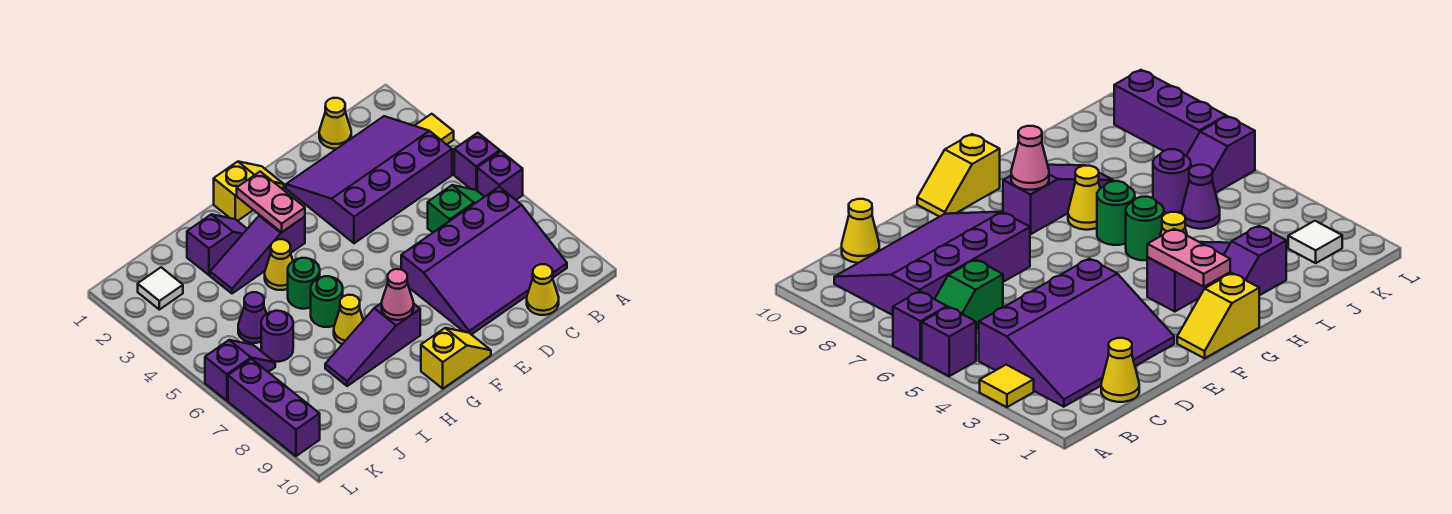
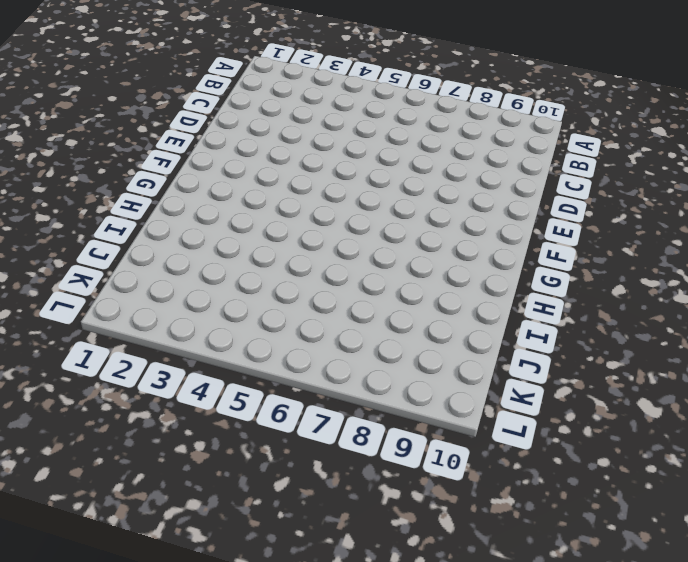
none -> yellow tile A3 level 1
none -> purple brick A5 level 1
none -> purple brick A6 level 1

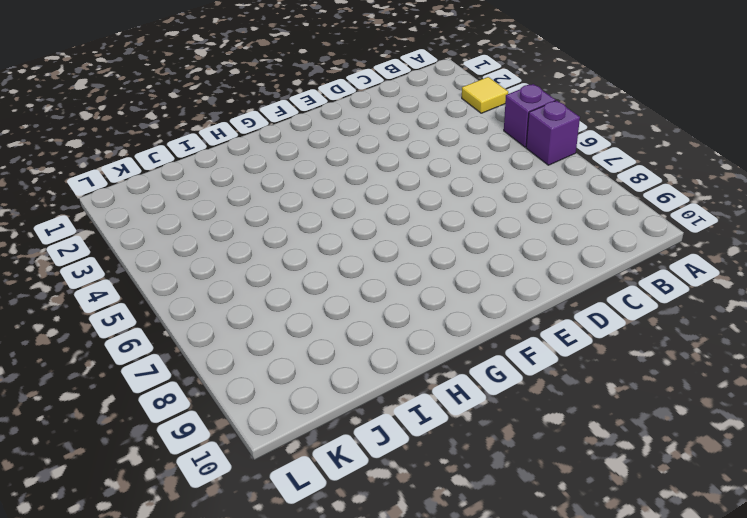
none -> purple slope B2:E4 level 1 top 4
none -> green slope B6:C6 level 1 top C
none -> purple slope B7:E9 level 1 top 7

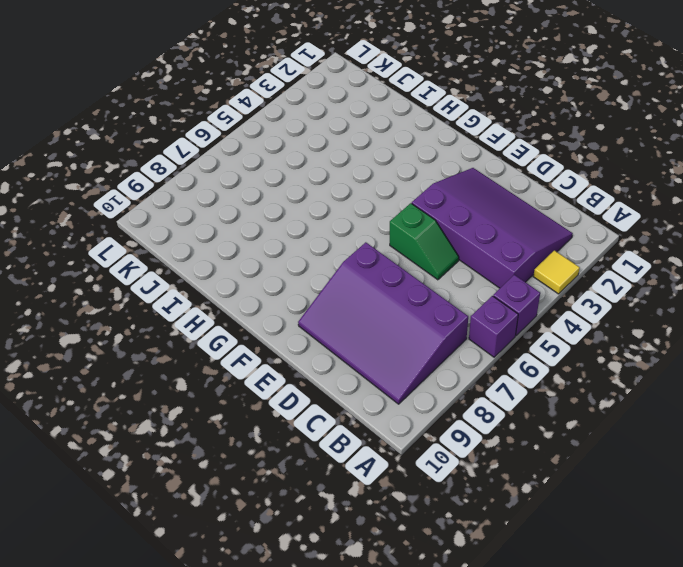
green slope D5:E5 level 1 top E -> green slope B6:C6 level 1 top C
none -> yellow cone C1 level 1
none -> yellow cone C10 level 1
none -> yellow slope F1:G1 level 1 top G

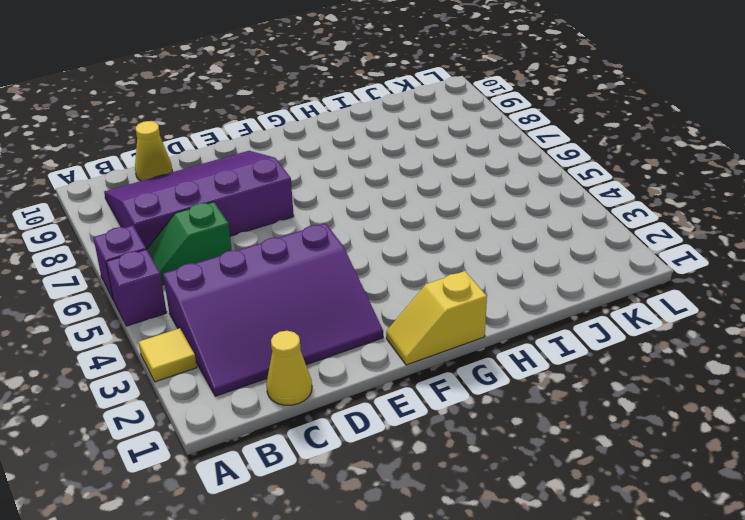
none -> yellow slope F10:G10 level 1 top G
none -> purple slope G3:I3 level 1 top G
none -> purple slope G8:I8 level 1 top G

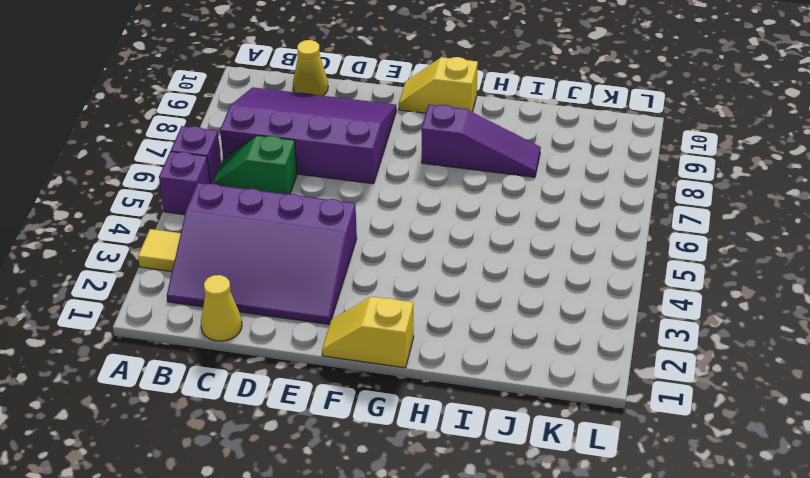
none -> purple slope G3:I3 level 1 top G
none -> purple slope H2:I2 level 1 top I
none -> yellow cone H4 level 1

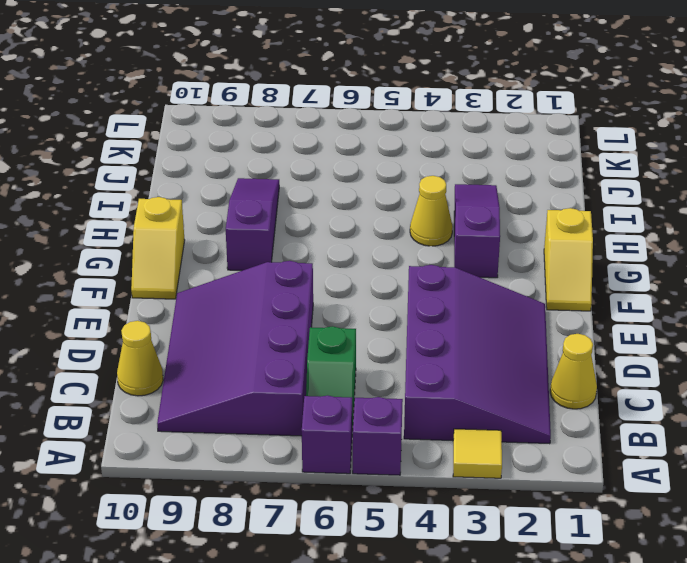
none -> purple slope H2:I2 level 1 top I
none -> green round brick H5 level 1
none -> green round brick H6 level 1

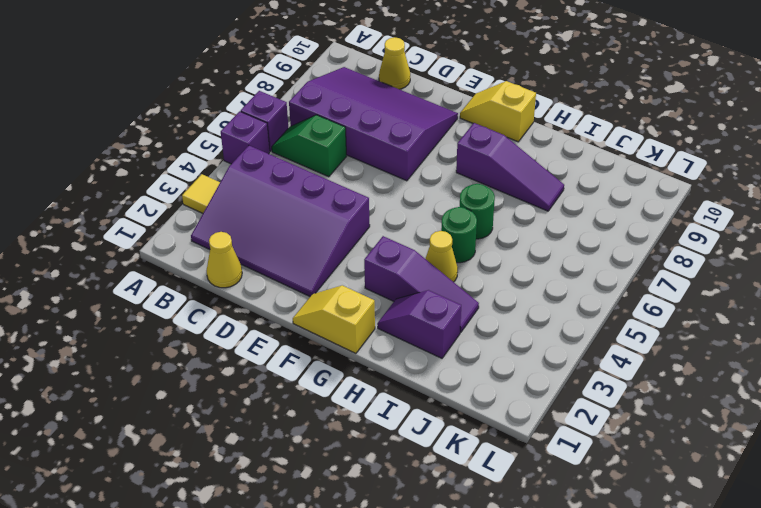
none -> yellow cone H7 level 1
none -> purple cone J5 level 1
none -> purple round brick J6 level 1

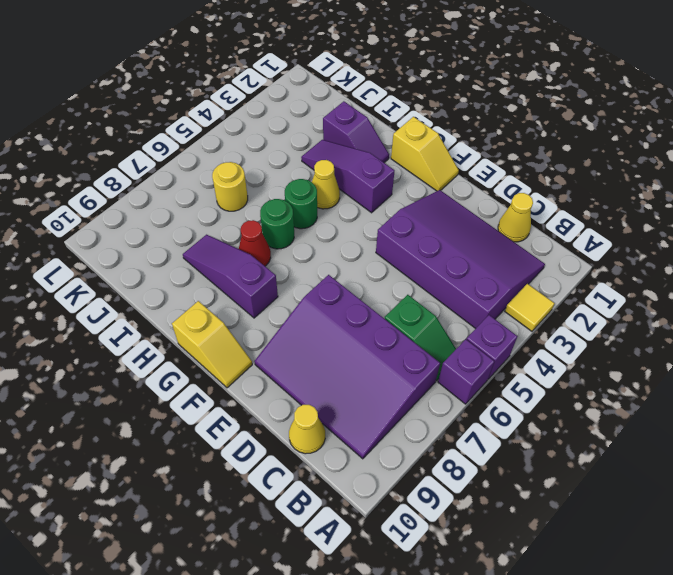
red cone H7 level 1 -> yellow cone H7 level 1
yellow round brick J6 level 1 -> purple round brick J6 level 1
none -> purple cone J5 level 1
none -> white tile K2 level 1
none -> purple slope K6:L6 level 1 top L

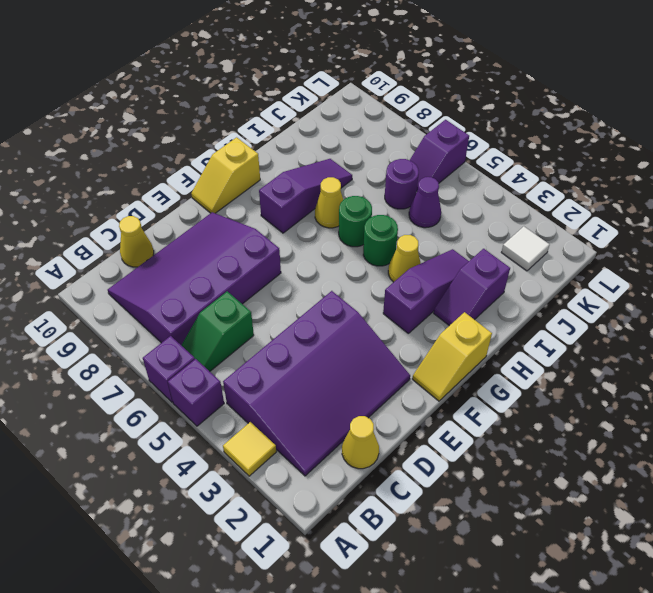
none -> purple brick L7:L9 level 1
none -> pink plate G2:G3 level 2
none -> pink cone G8 level 2

